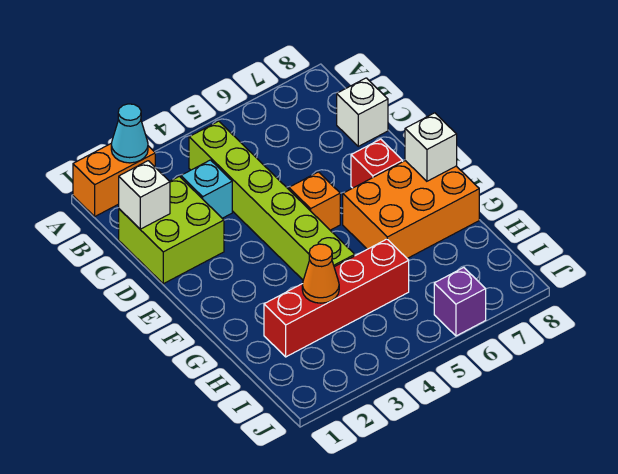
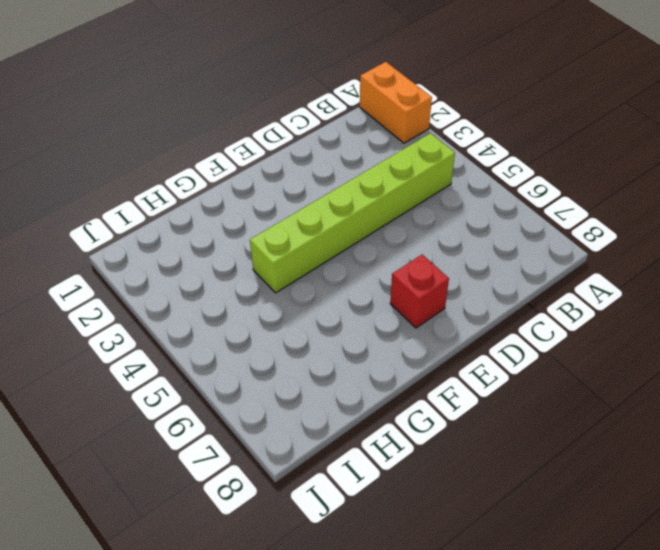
none -> lime brick C1:D2 level 1
none -> cyan brick C3 level 1
none -> white brick C8 level 1

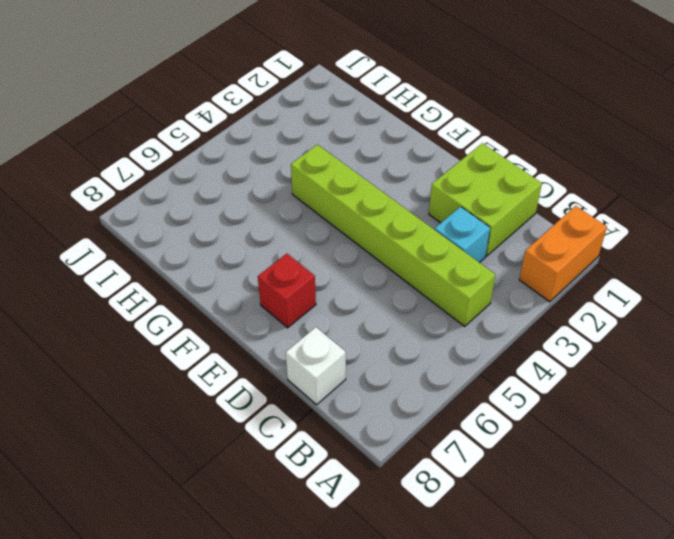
none -> orange brick E5 level 1
none -> orange brick F6:G8 level 1
none -> red brick H2:H5 level 1

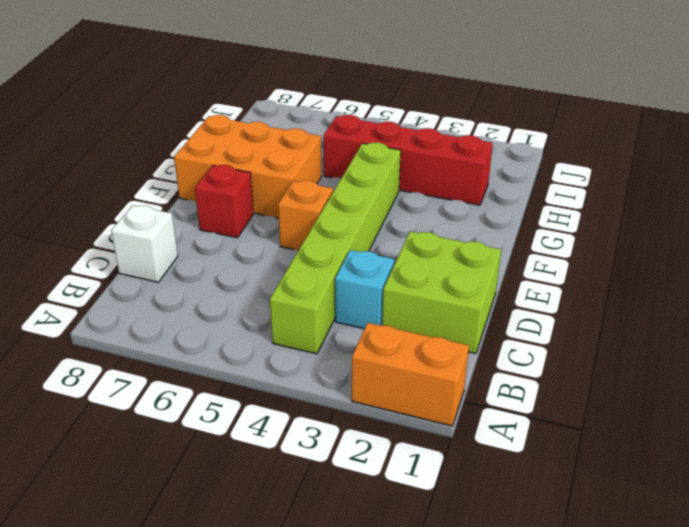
none -> purple brick J6 level 1
none -> cyan cone A2 level 2
none -> white brick C1 level 2

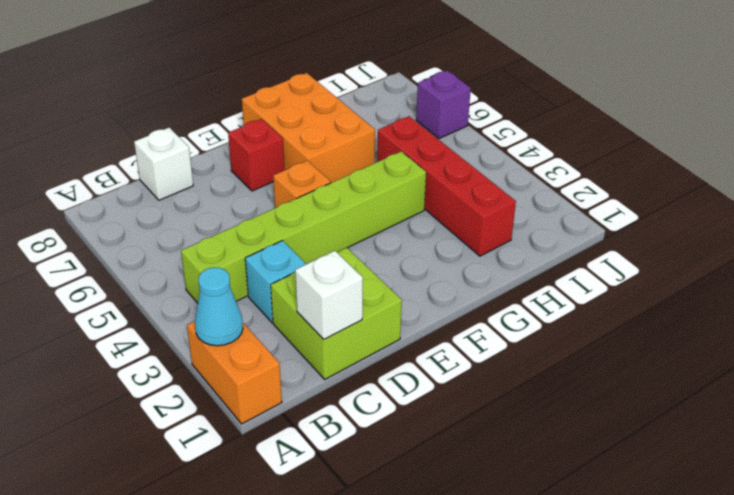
none -> white brick F8 level 2
none -> orange cone H3 level 2

